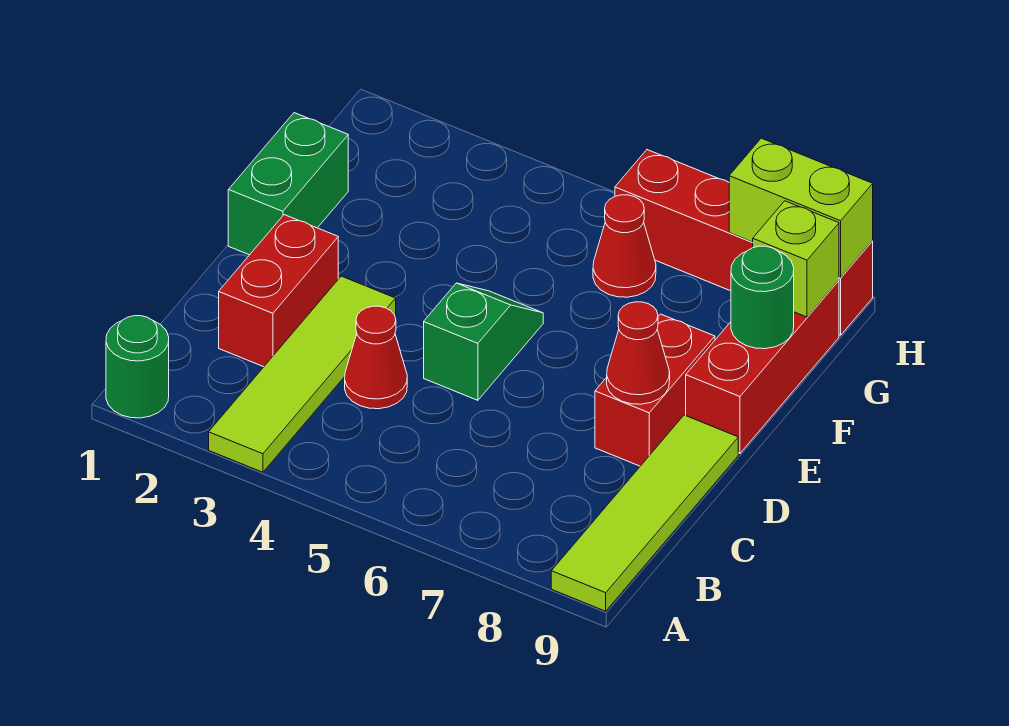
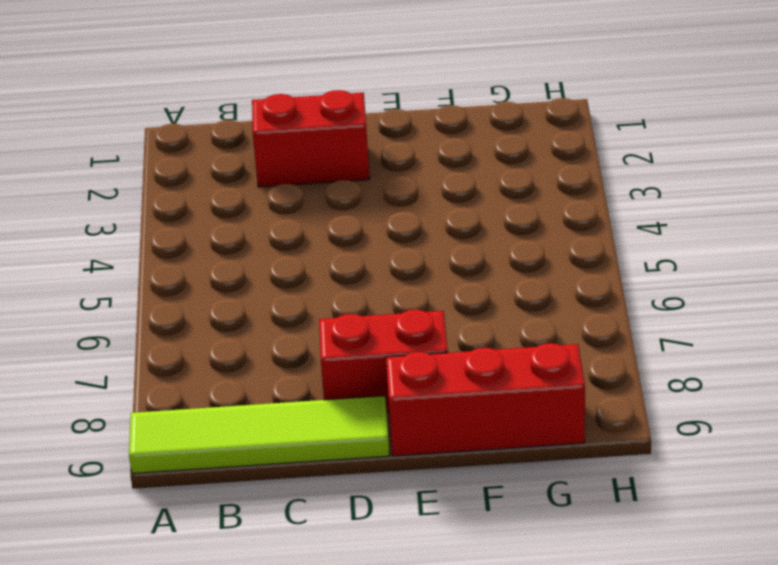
none -> green round brick A1 level 1
none -> lime tile A3:D3 level 1
none -> red cone C4 level 1

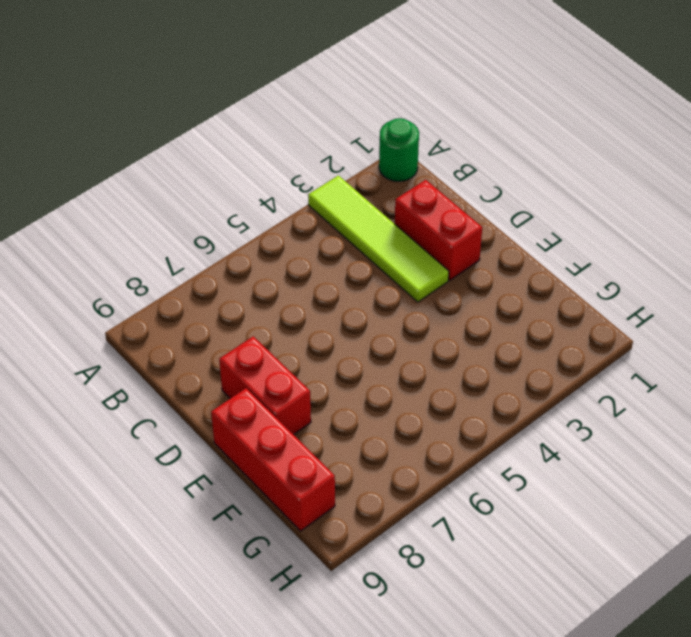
none -> lime tile A9:D9 level 1
none -> red cone C4 level 1
none -> green slope D5:E5 level 1 top D

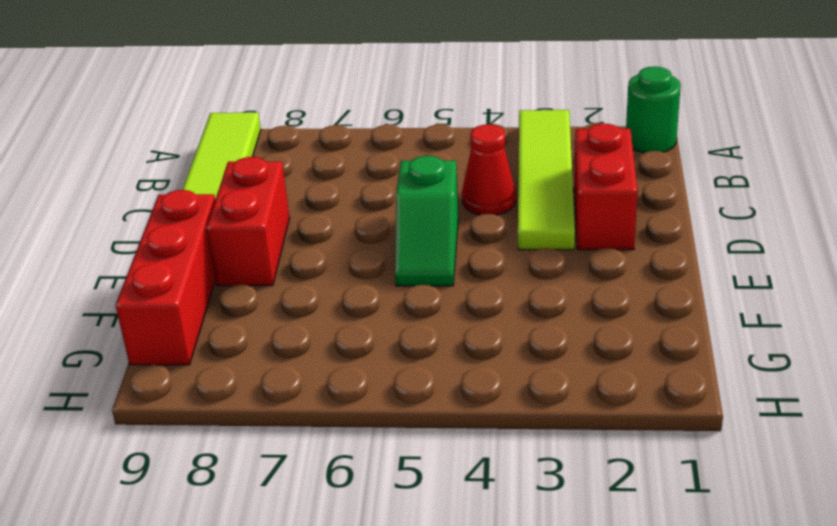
none -> green brick E1:F1 level 1
none -> red cone G6 level 1
none -> red brick H6:H9 level 1

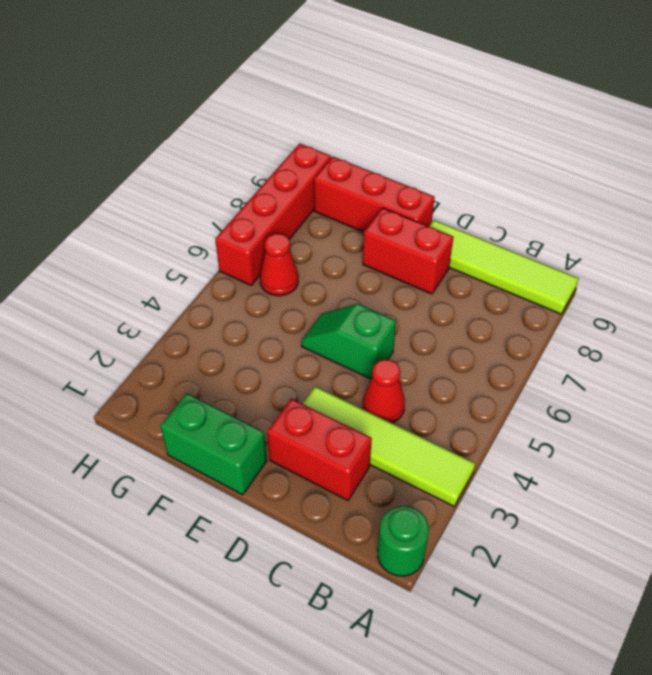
none -> red cone D8 level 2
none -> green round brick F9 level 2
none -> lime brick G9 level 2

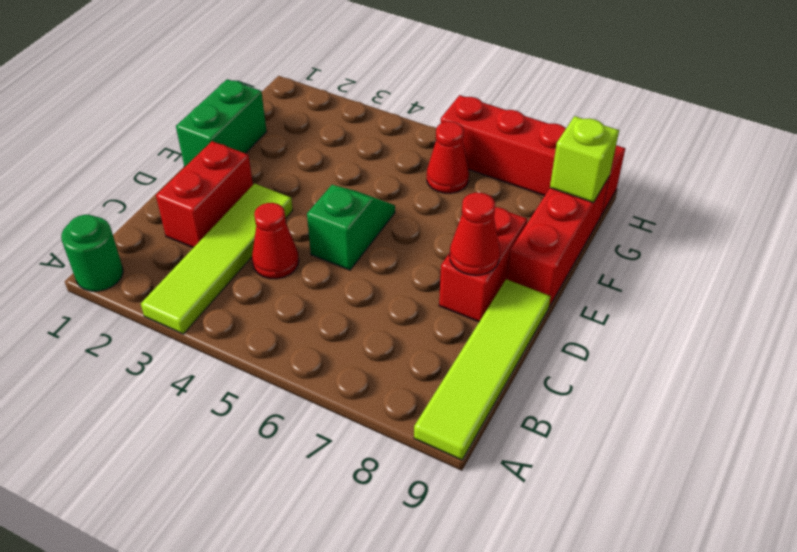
none -> green round brick F9 level 2
none -> lime brick H8:H9 level 2

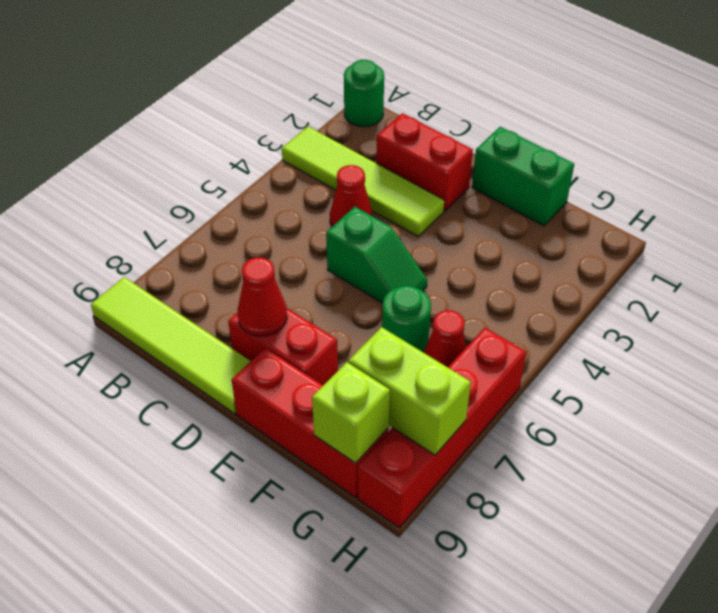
green round brick F6 level 1 -> green round brick F9 level 2
lime brick G8:H8 level 2 -> lime brick H8:H9 level 2

